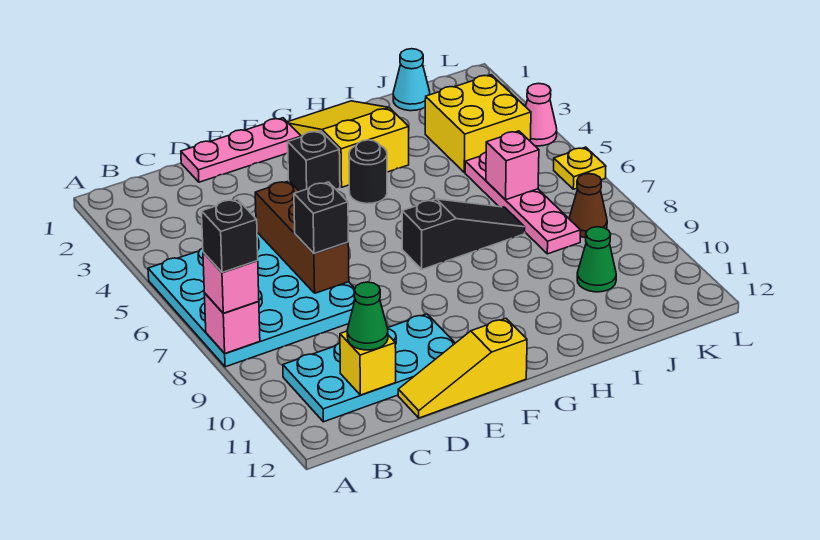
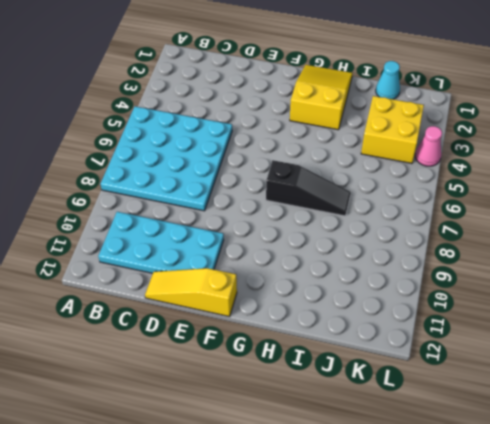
none -> pink plate D1:F1 level 1
none -> black brick F3 level 1
none -> black round brick G4 level 1

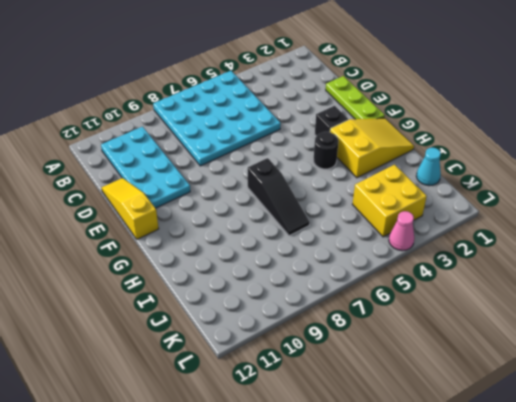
lime plate D1:F1 level 1 -> pink plate D1:F1 level 1
none -> pink plate J5:J8 level 1
none -> green cone J10 level 1
none -> brown cone K8 level 1

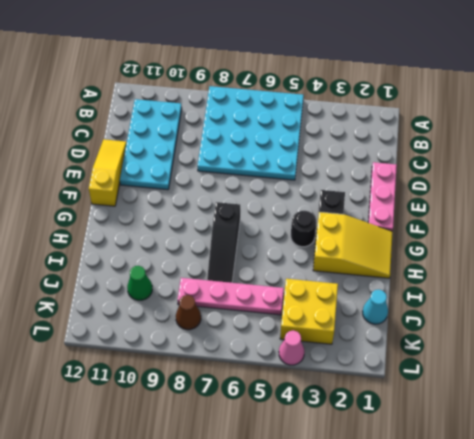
none -> yellow plate L6 level 1
none -> pink brick A8 level 2
none -> yellow brick C11 level 2

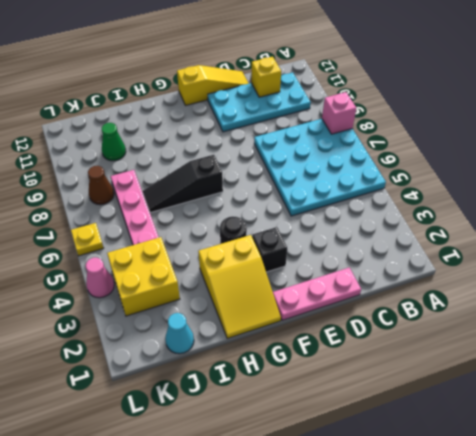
none -> brown brick D5:D7 level 2
none -> pink brick J6 level 2
none -> pink brick A8 level 3

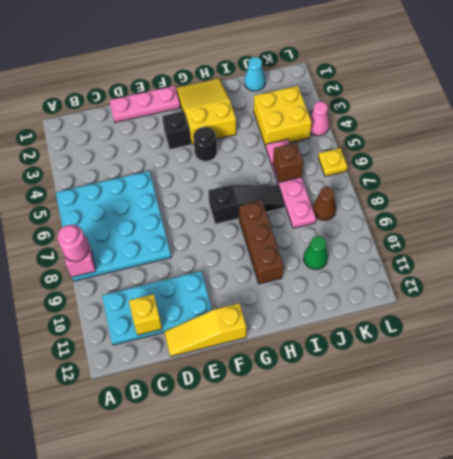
pink round brick A8 level 3 -> pink brick A8 level 3
brown brick H8:H10 level 1 -> brown brick D5:D7 level 2
brown brick J6 level 2 -> pink brick J6 level 2
none -> green cone C11 level 3
none -> black brick D7 level 3
none -> black brick A8 level 4

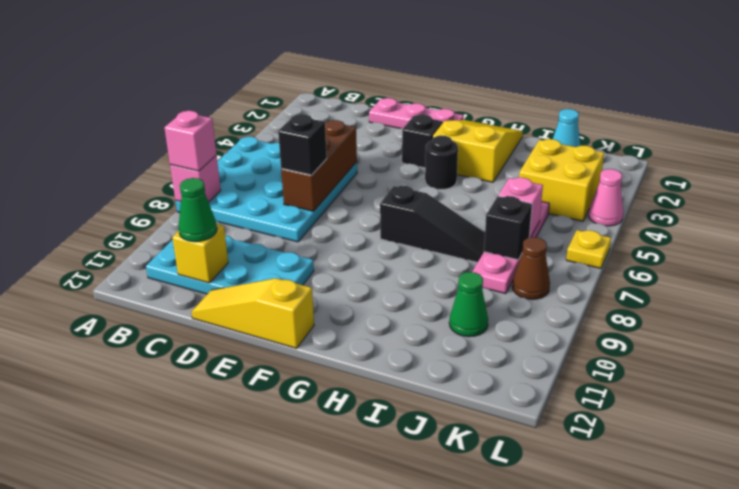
black brick J7 level 2 -> black brick A8 level 4

